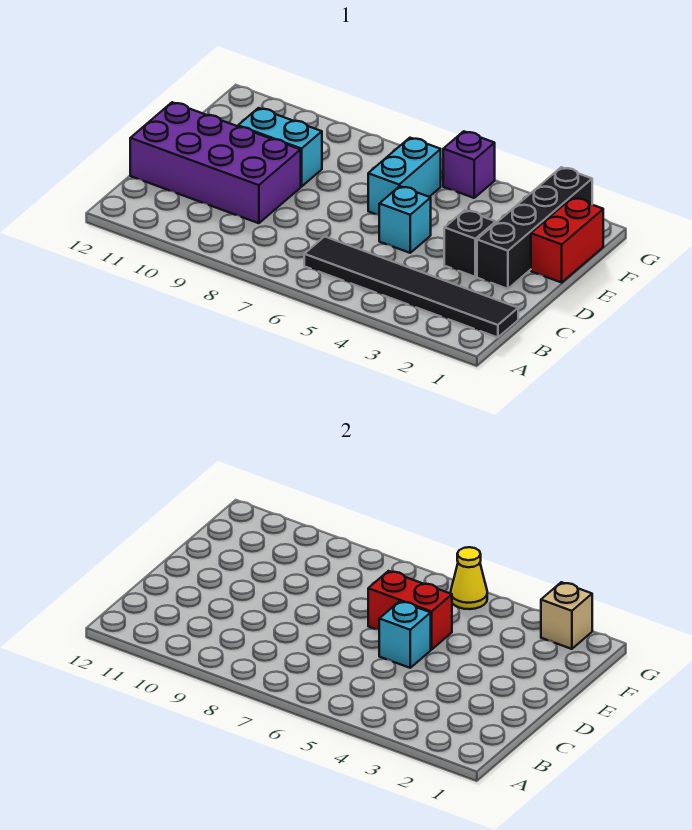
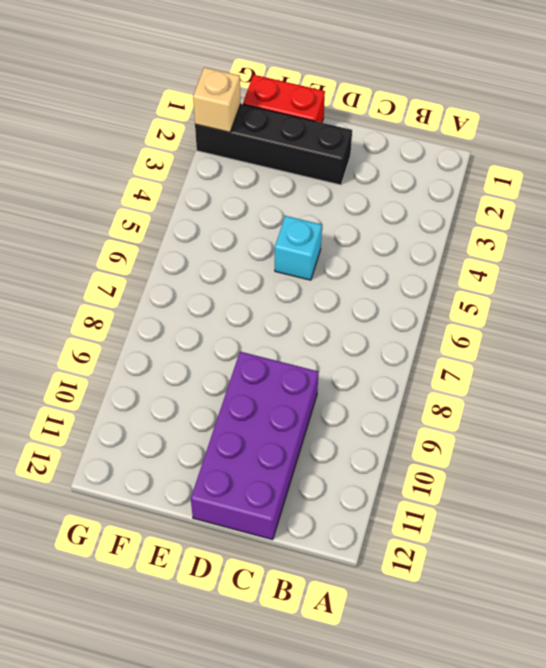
none -> black tile B1:B6 level 1
none -> black brick D3 level 1
none -> cyan brick E6:F6 level 1

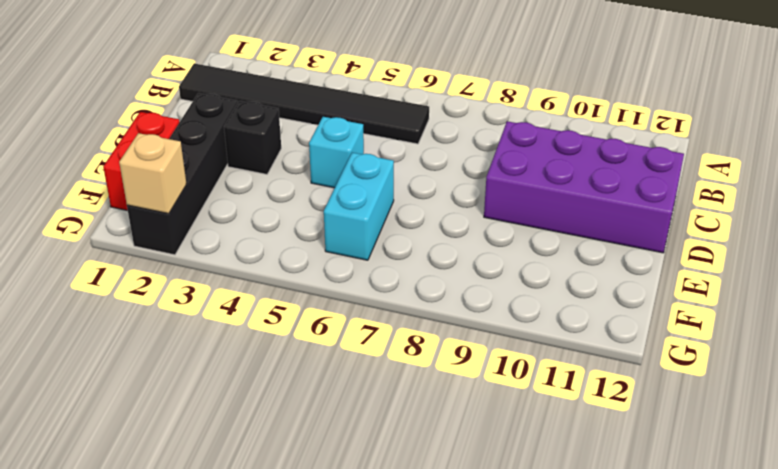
none -> cyan brick E9:E10 level 1
none -> purple brick G5 level 1
none -> cyan brick D5 level 2

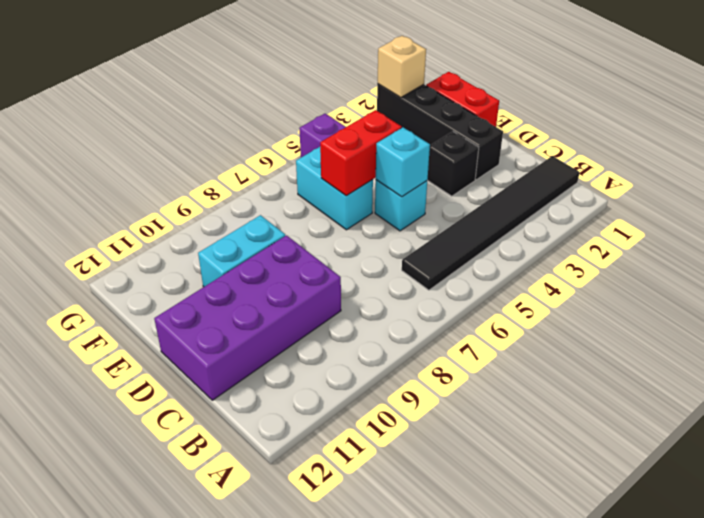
none -> yellow cone G5 level 2

